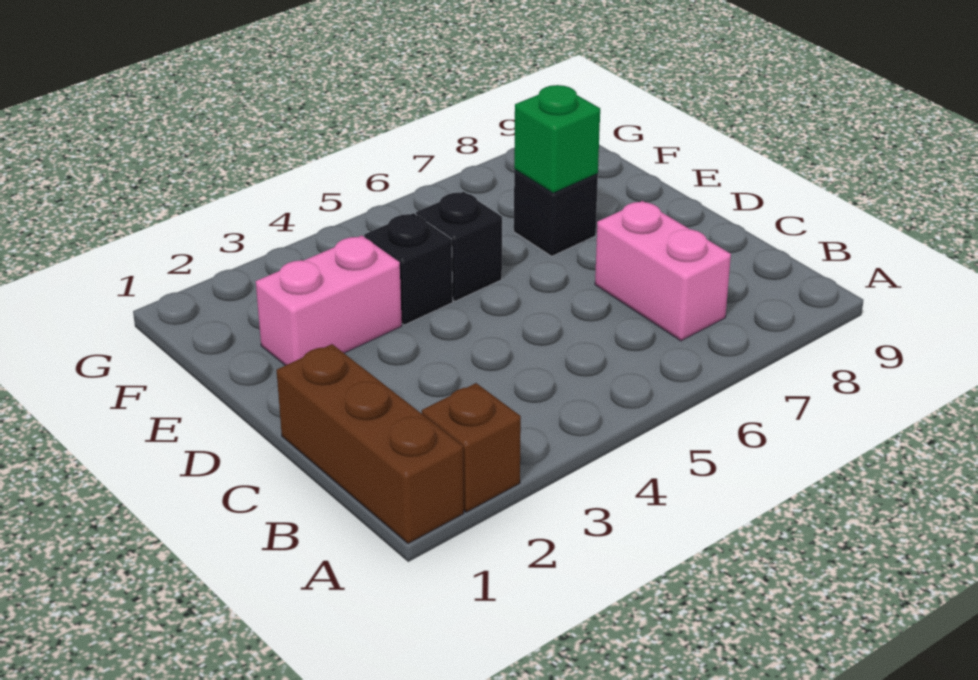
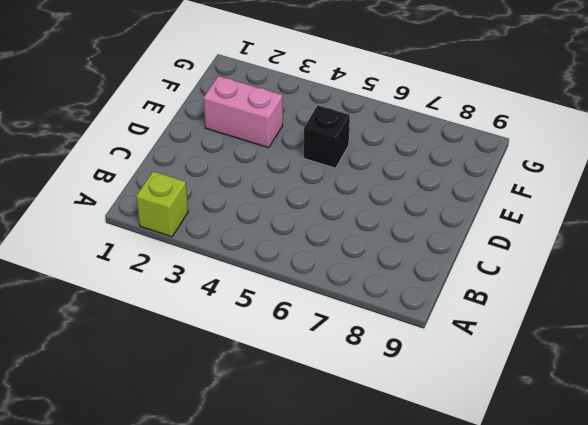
lime brick A2 level 1 -> brown brick A2 level 1
none -> brown brick A1:C1 level 1
none -> pink brick B7:C7 level 1

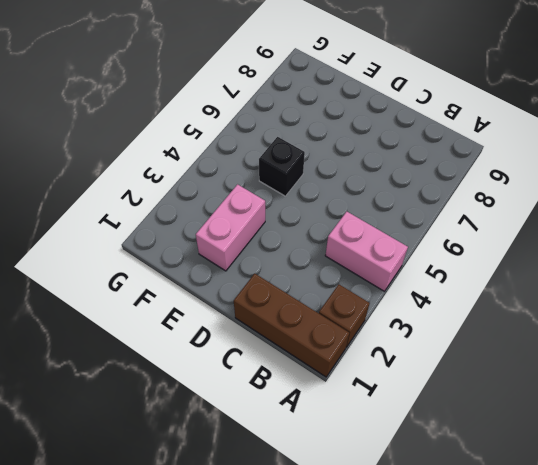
pink brick A4:B4 level 1 -> pink brick B7:C7 level 1
none -> black brick E4 level 1
none -> black brick E7 level 1

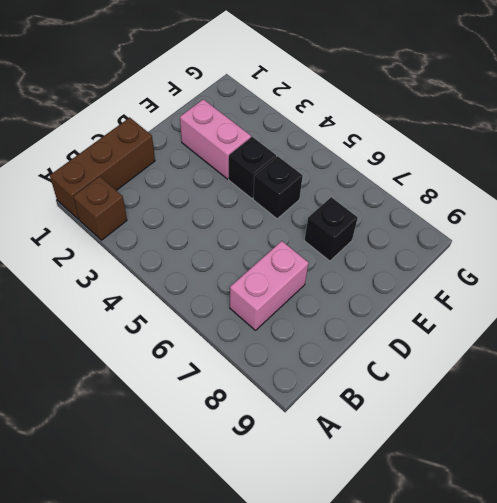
none -> green brick E7 level 2

